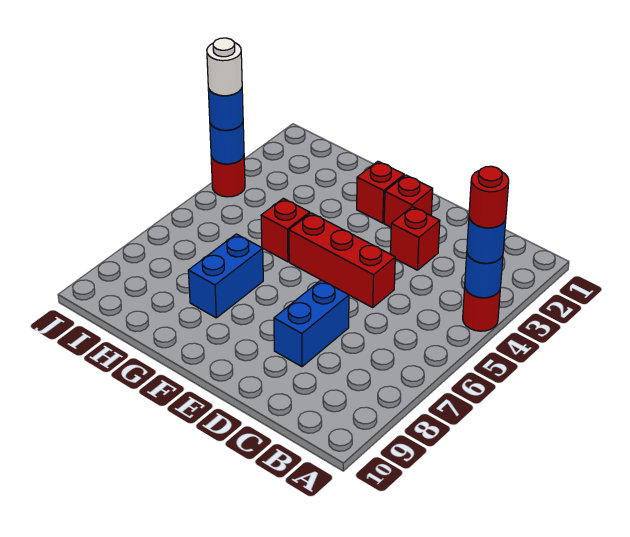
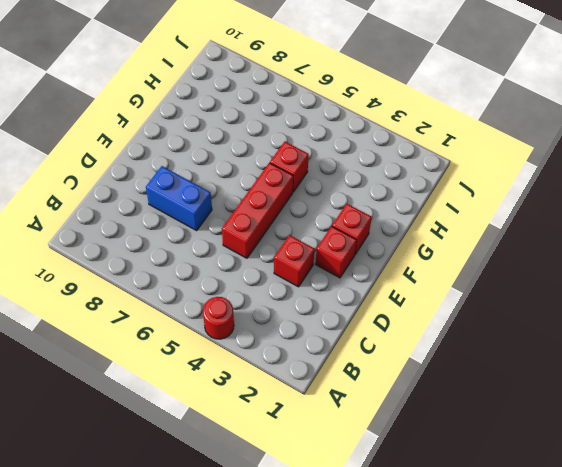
none -> blue brick G7:G8 level 1
none -> red round brick J4 level 1
none -> blue round brick A4 level 2

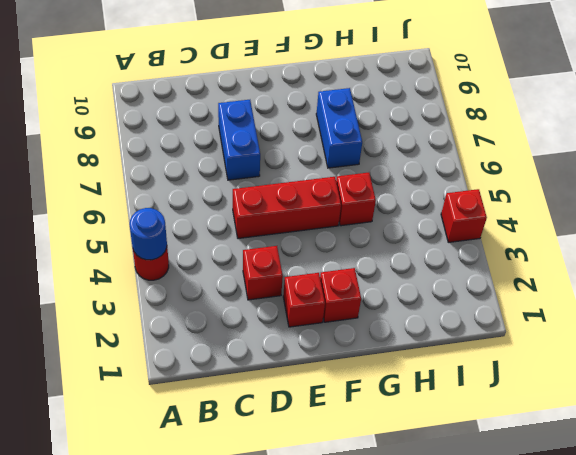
red brick J4 level 1 -> red round brick J4 level 1
none -> blue round brick J4 level 2
none -> blue round brick A4 level 3
none -> blue round brick J4 level 3

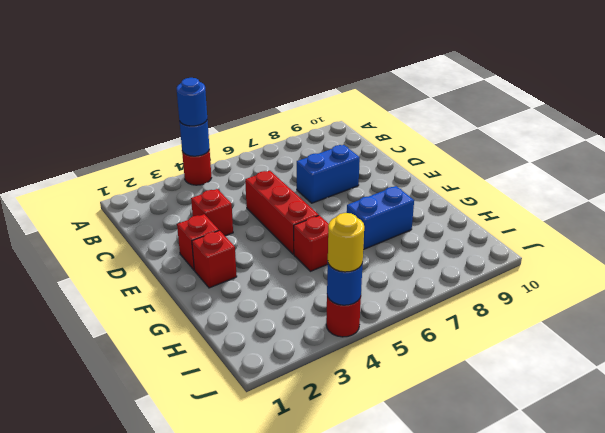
yellow round brick J4 level 3 -> blue round brick J4 level 3
none -> red round brick A4 level 4
none -> white round brick J4 level 4

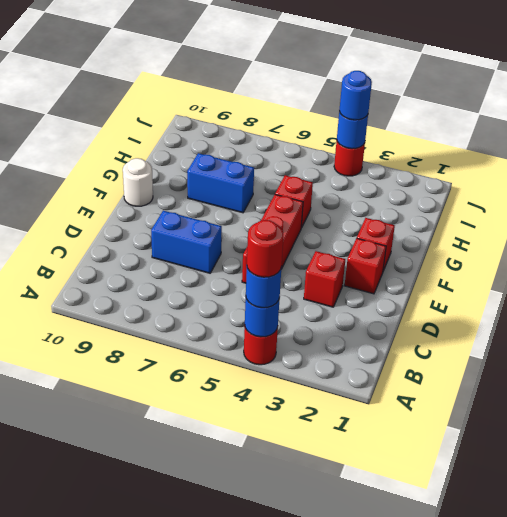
white round brick F10 level 1 -> white round brick J4 level 4

